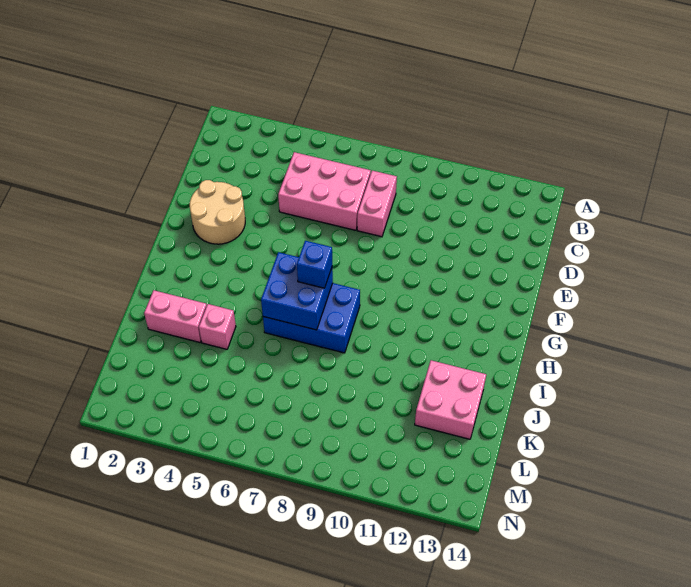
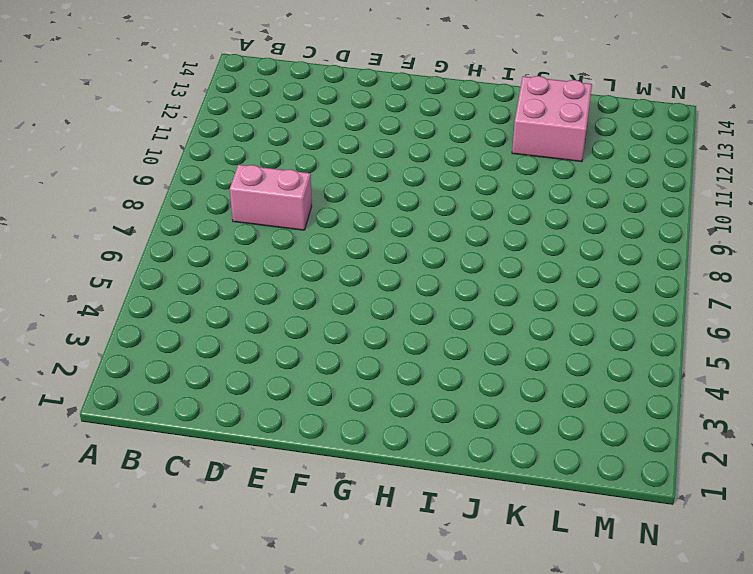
none -> pink brick C5:D7 level 1
none -> tan round brick E2:F3 level 1

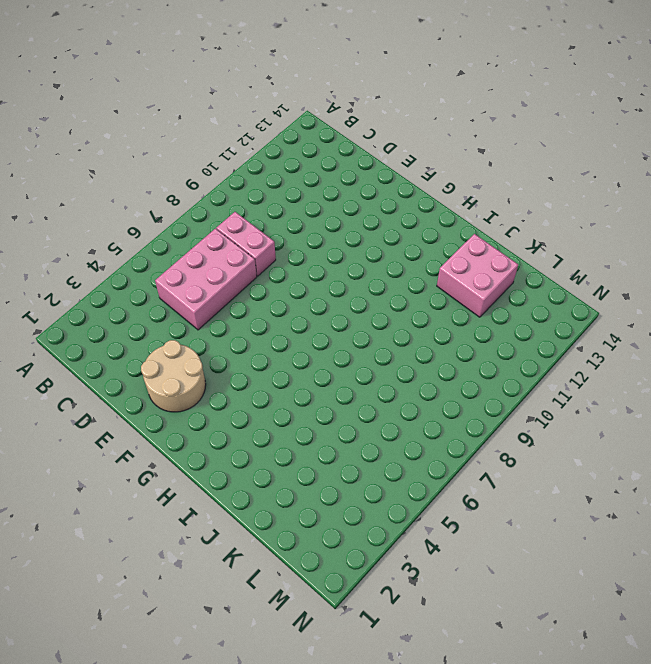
none -> blue brick H6:I8 level 1
none -> pink brick J2:J3 level 1

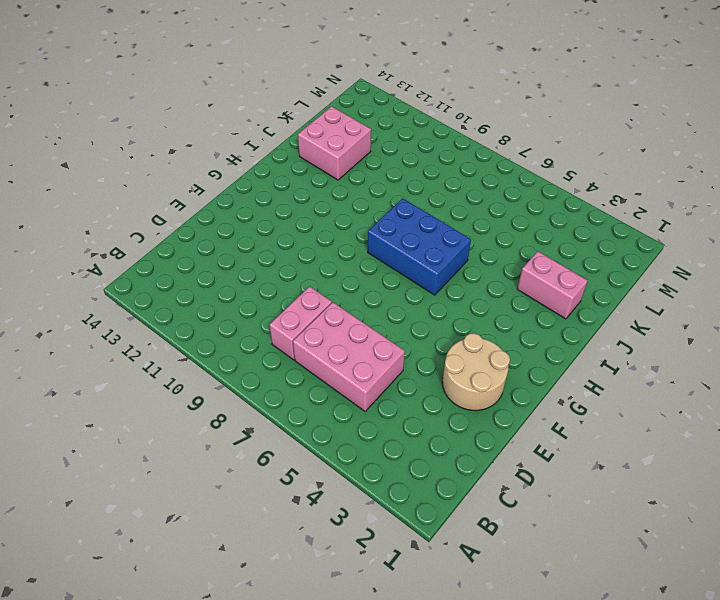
none -> pink brick J4 level 1
none -> blue brick H6:I7 level 2

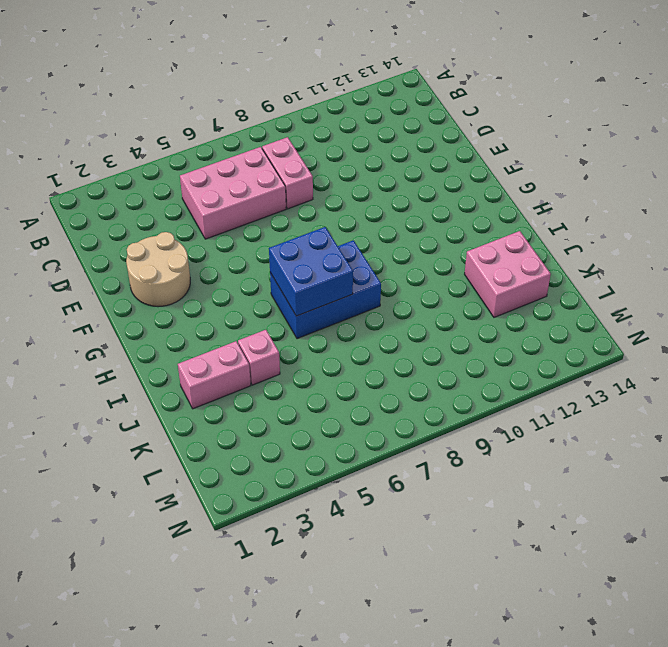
none -> blue brick H7 level 3

